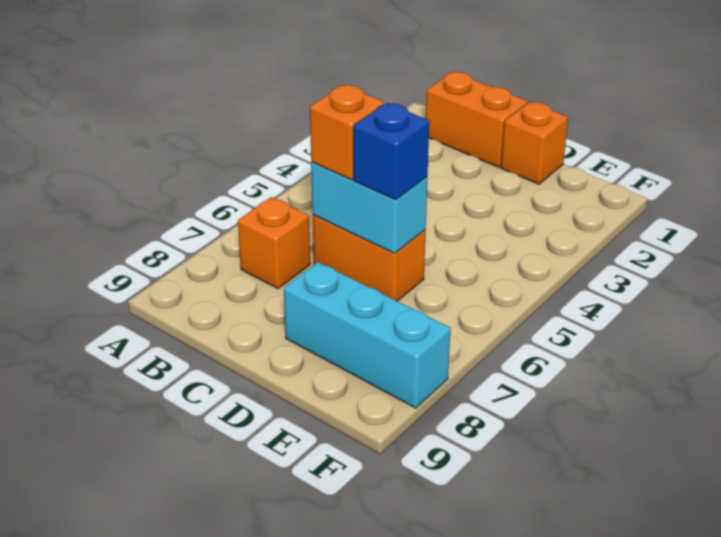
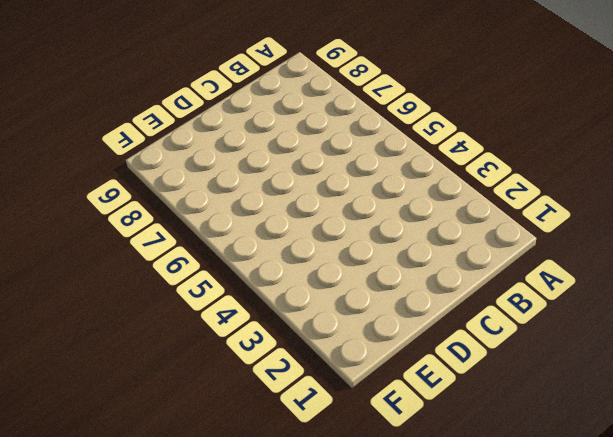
none -> orange brick B1:C1 level 1
none -> orange brick B7 level 1

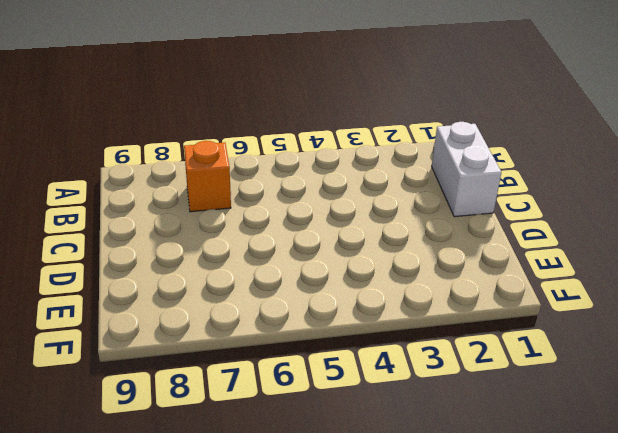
white brick B1:C1 level 1 -> orange brick B1:C1 level 1
none -> orange brick C6:D6 level 1
none -> orange brick D1 level 1

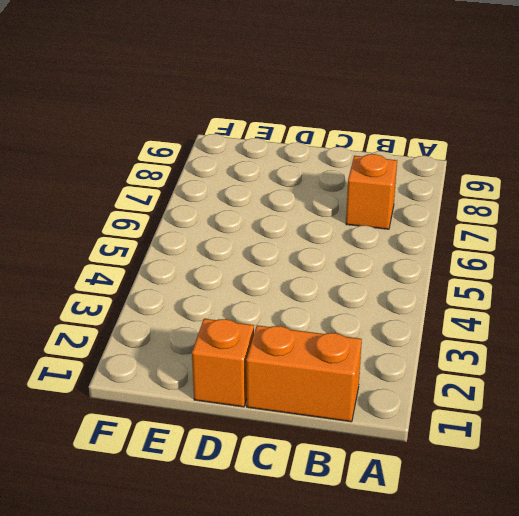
none -> orange brick C6:D6 level 1
none -> cyan brick D8:F8 level 1

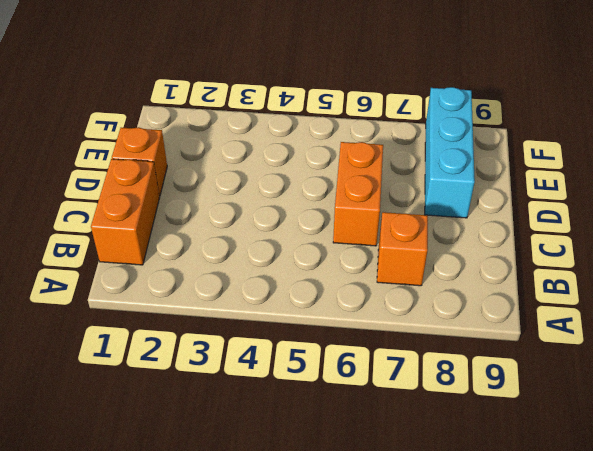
none -> cyan brick C6:D6 level 2
none -> orange brick C6 level 3

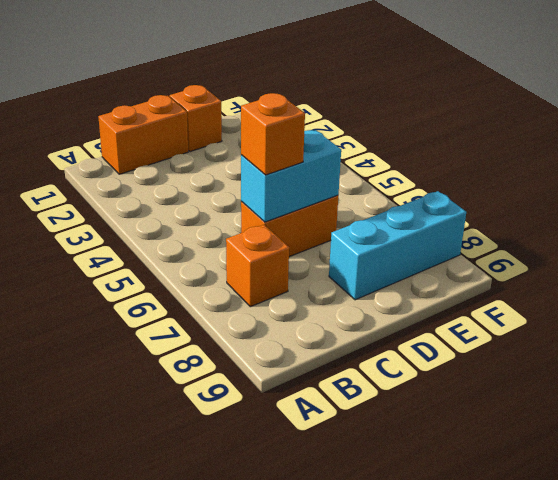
none -> blue brick D6 level 3

